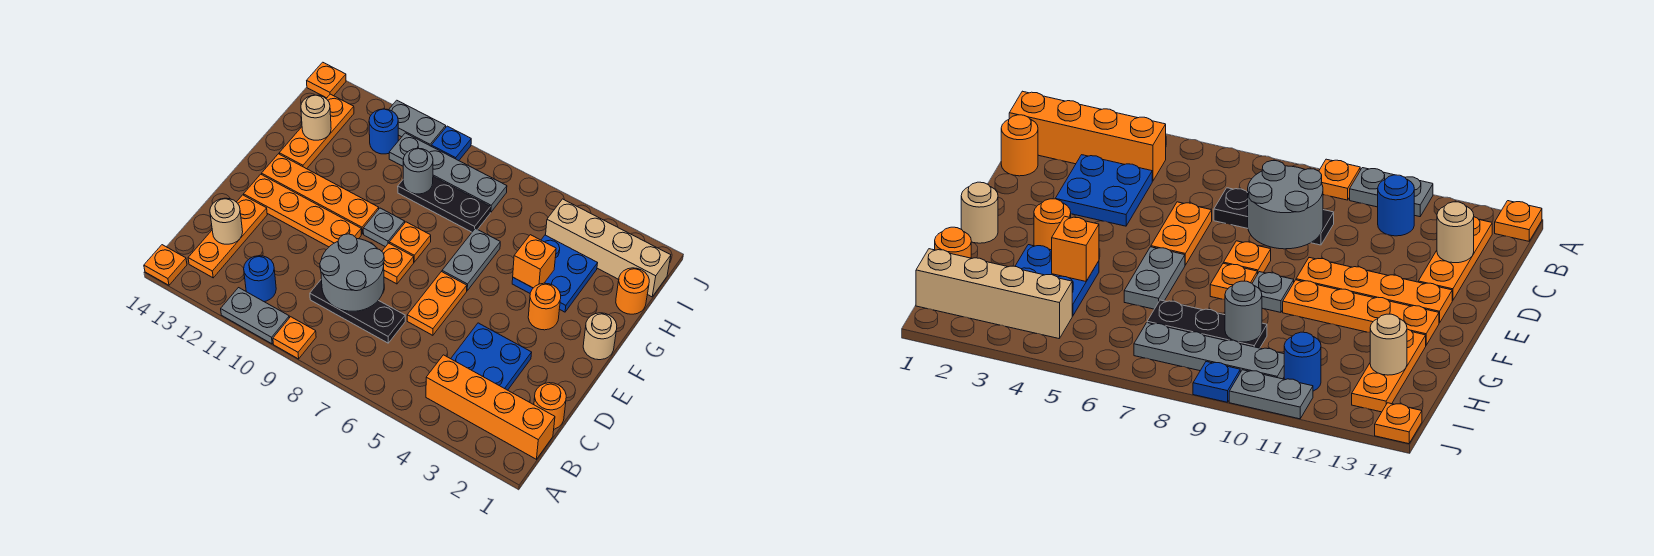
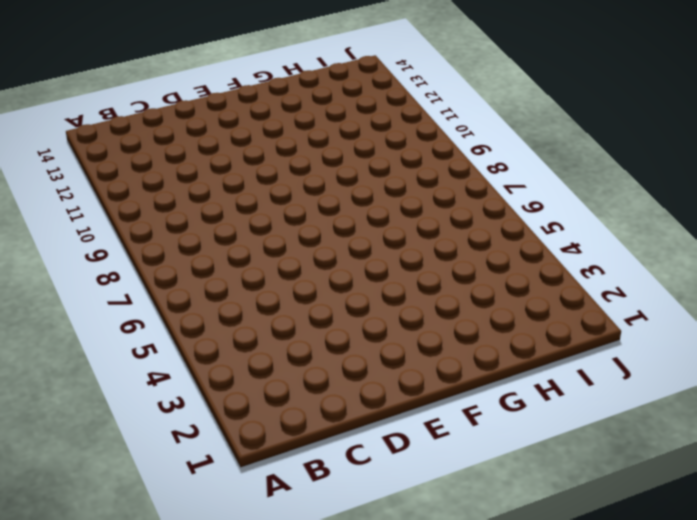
none -> orange plate A9 level 1
none -> grey plate A10:A11 level 1
none -> orange plate A14 level 1
none -> orange brick B1:B4 level 1

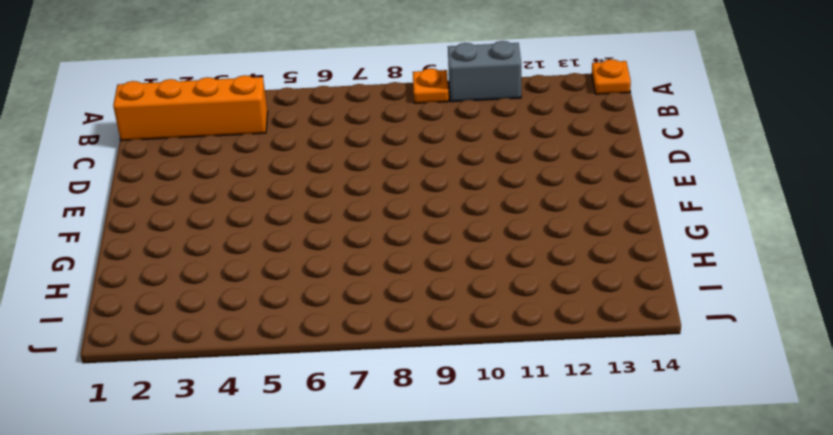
grey brick A10:A11 level 1 -> grey plate A10:A11 level 1
none -> blue round brick B11 level 1
none -> orange plate B13:D13 level 1
none -> orange round brick C1 level 1
none -> blue plate C3:D4 level 1

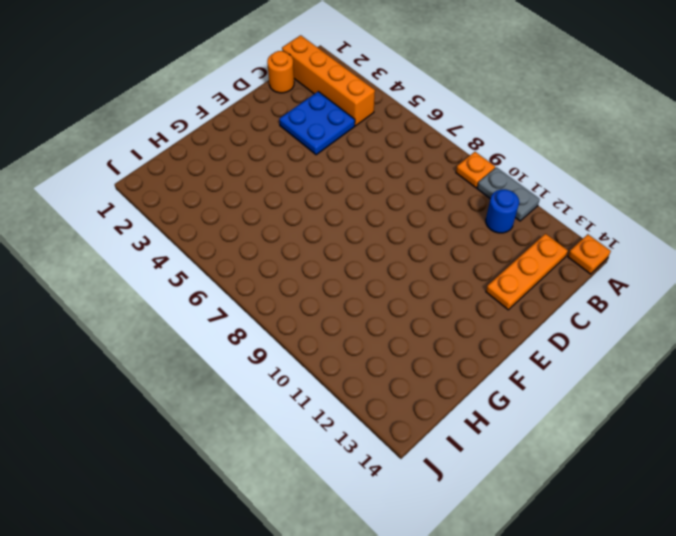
none -> black plate C7:C9 level 1
none -> orange plate D6:E6 level 1
none -> orange plate E8 level 1
none -> orange plate E10:E13 level 1

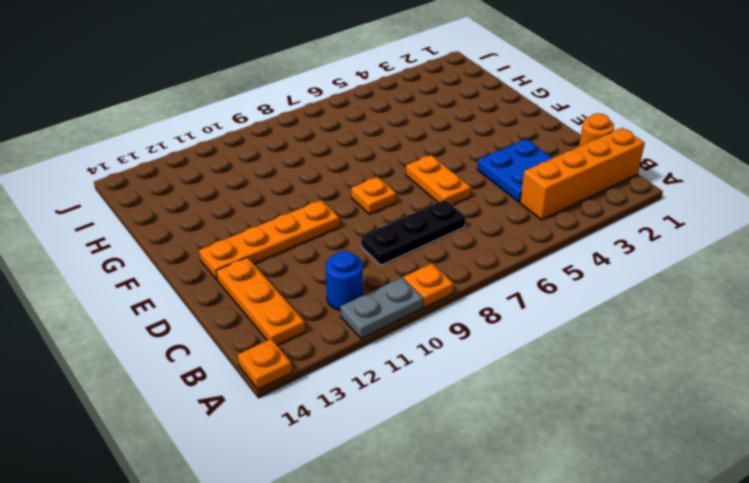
none -> tan round brick F1 level 1
none -> orange round brick F3 level 1
none -> grey plate F6:G6 level 1
none -> orange plate F8 level 1

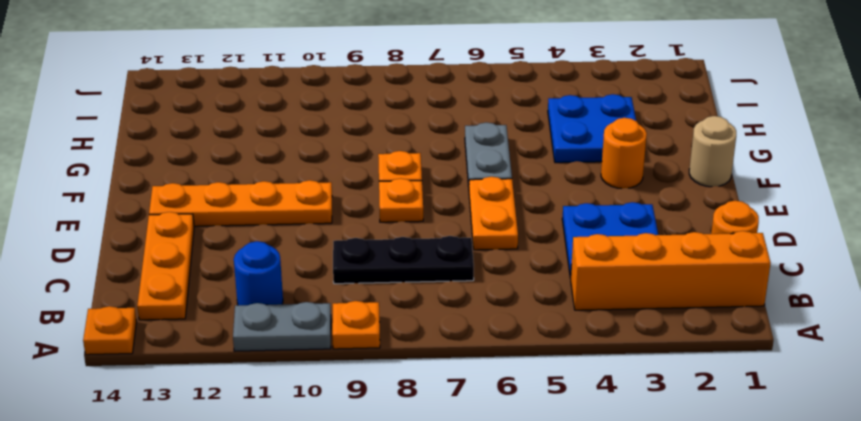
none -> grey plate F9 level 1
none -> orange plate F10:F13 level 1
none -> orange plate G13:I13 level 1
none -> orange round brick H1 level 1

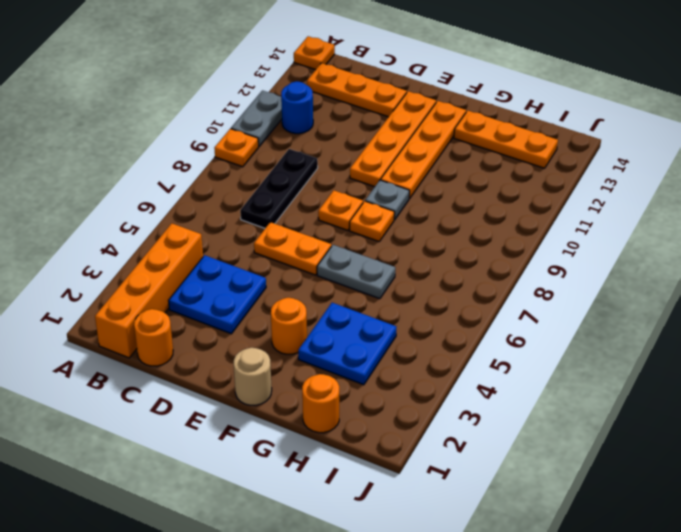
none -> black plate H7:H9 level 1
none -> tan brick I1:I4 level 1
none -> grey plate I7:I10 level 1
none -> blue round brick I11 level 1

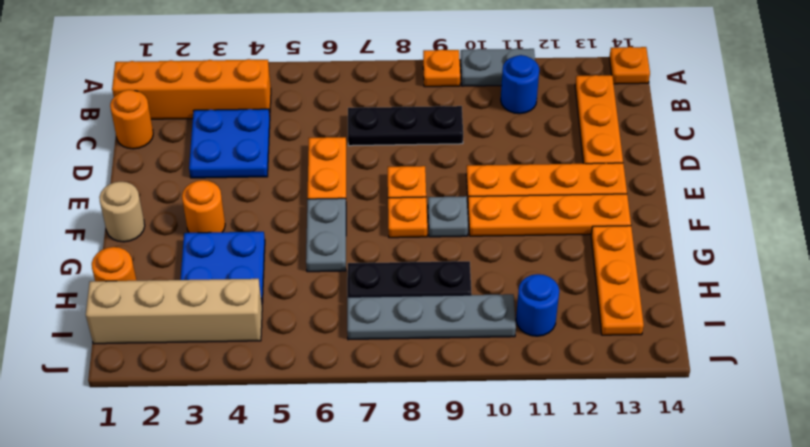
none -> blue plate J9 level 1
none -> grey plate J10:J11 level 1
none -> orange plate J14 level 1
none -> grey round brick C8:D9 level 2

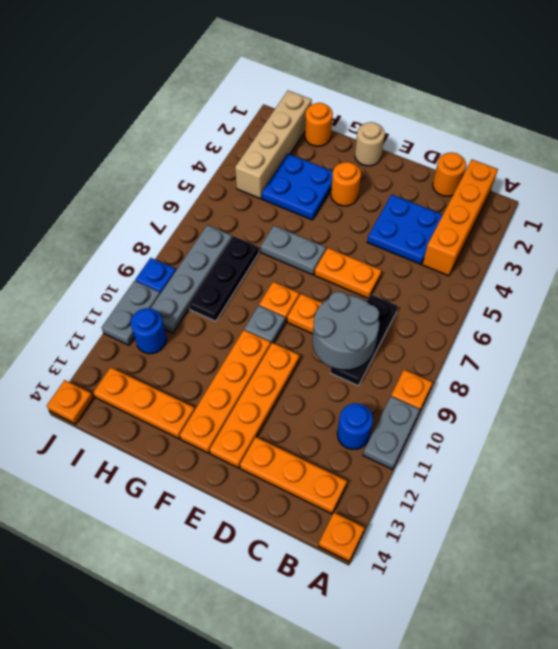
none -> tan round brick C13 level 2
none -> orange brick G4 level 2
none -> grey round brick H9 level 2
none -> tan round brick H13 level 2

